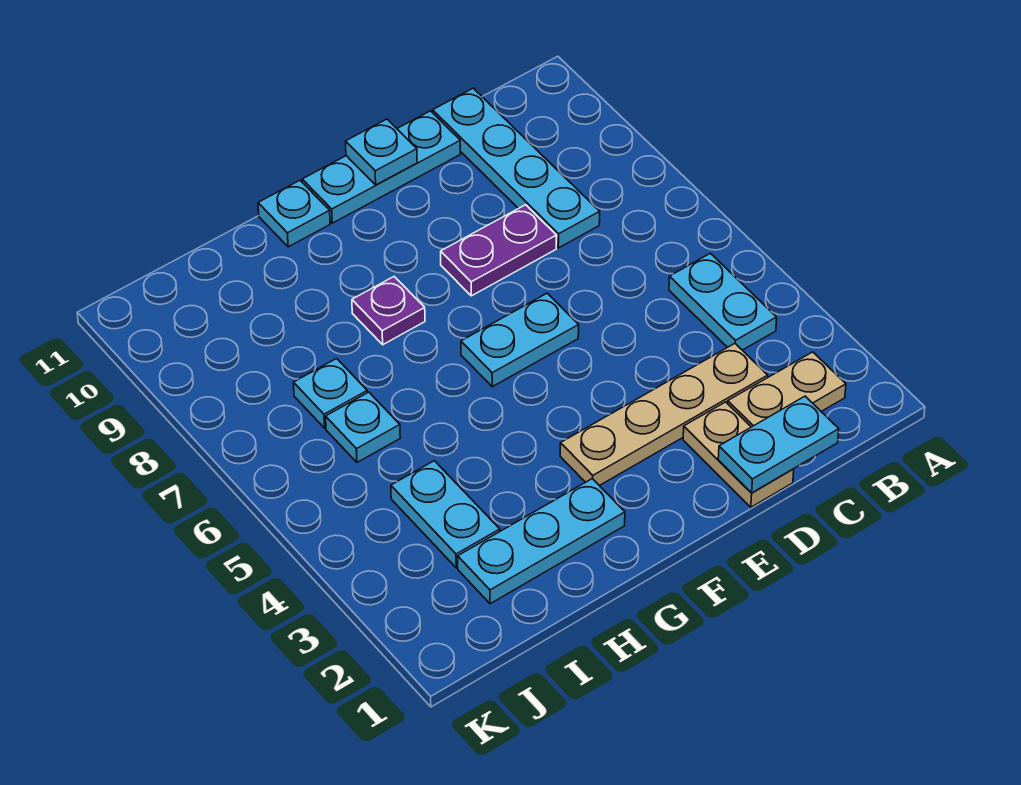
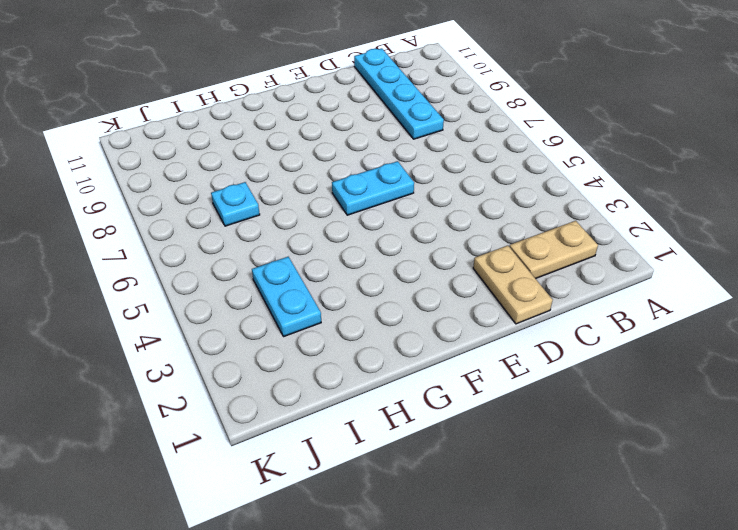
none -> cyan plate B4:B5 level 1
none -> tan plate C3:F3 level 1
none -> purple plate D8:E8 level 1

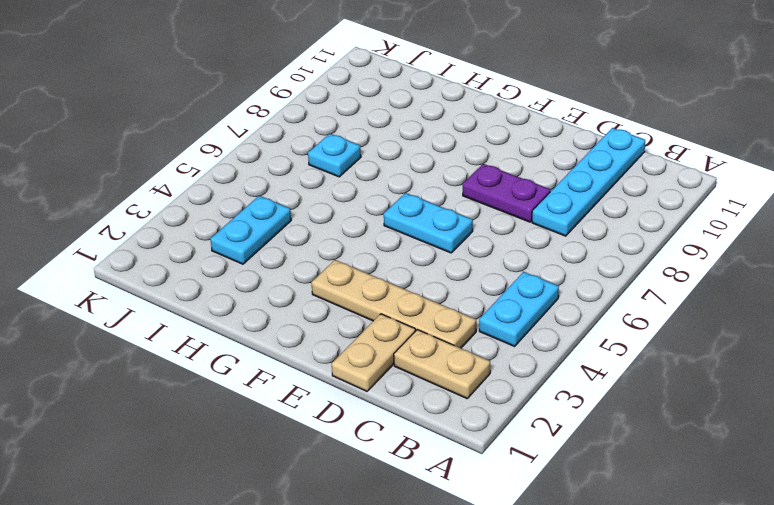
none -> cyan plate D11:F11 level 1
none -> cyan plate G2:I2 level 1
none -> purple plate G8 level 1

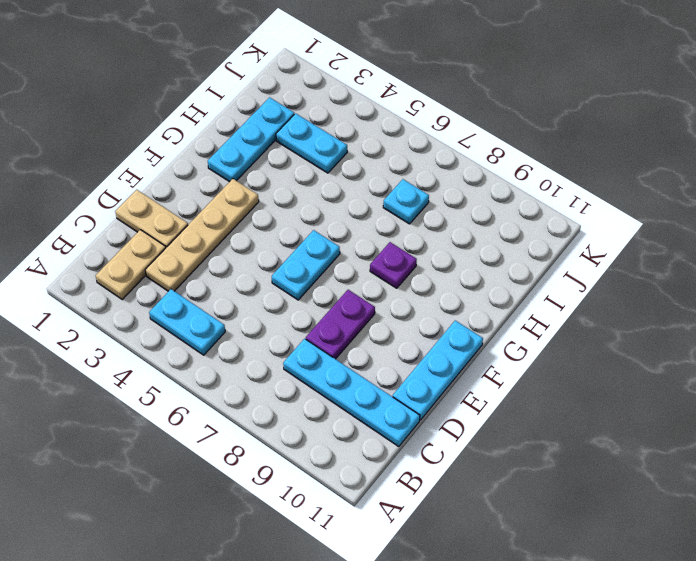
none -> cyan plate G11 level 1
none -> cyan plate I6 level 1
none -> cyan plate C1:D1 level 2

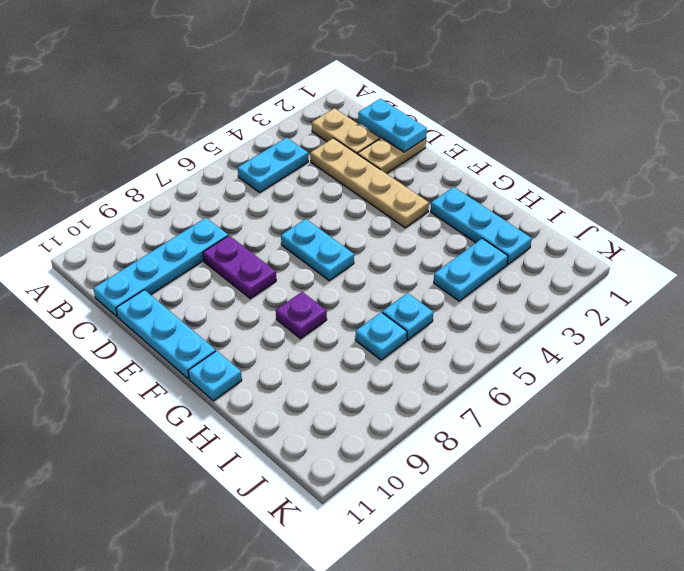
none -> cyan plate E11 level 2

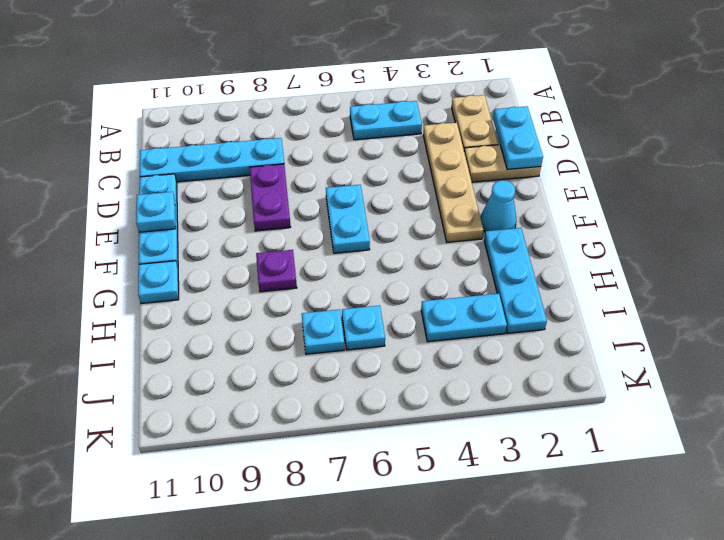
cyan cone F2 level 1 -> none

